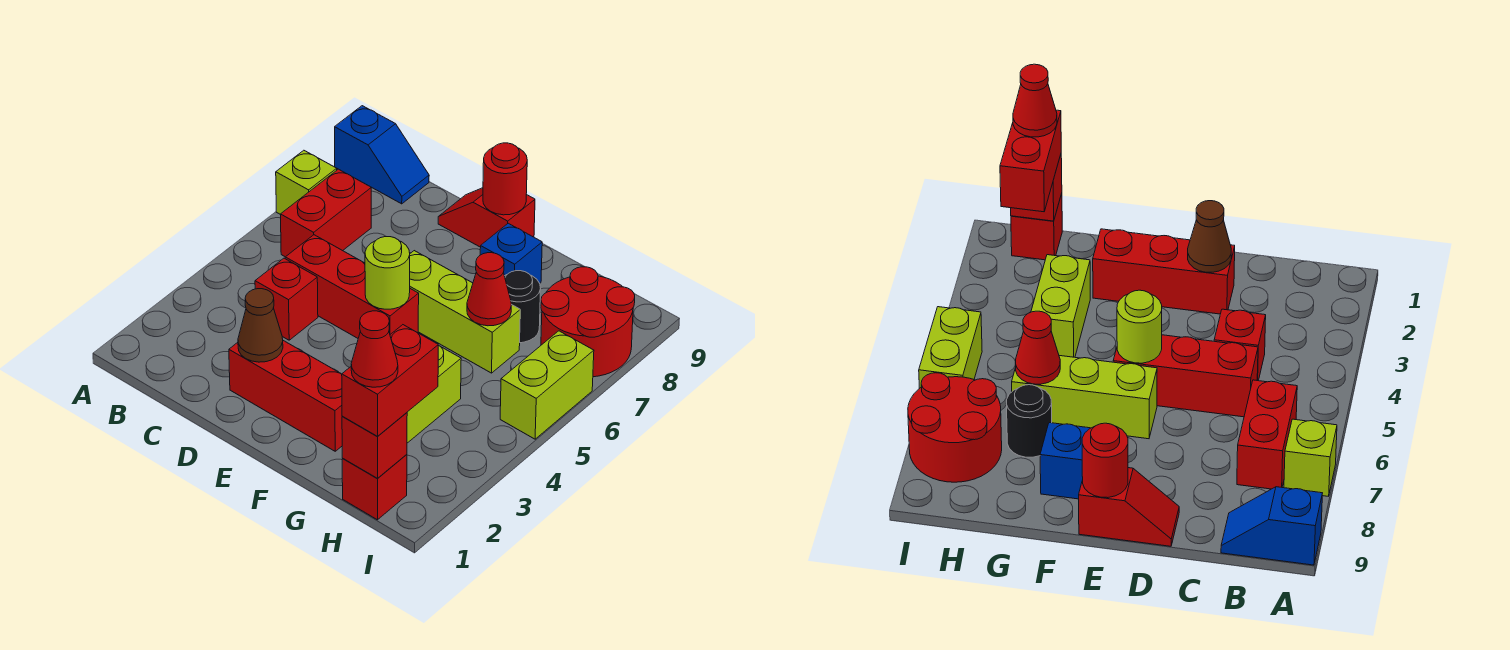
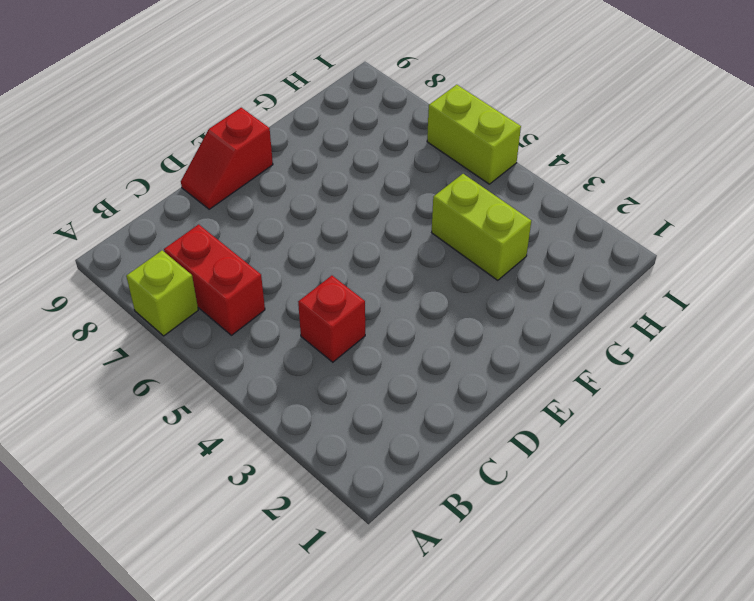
none -> blue slope A9:B9 level 1 top A
none -> red brick C5:E5 level 1
none -> red brick D2:F2 level 1

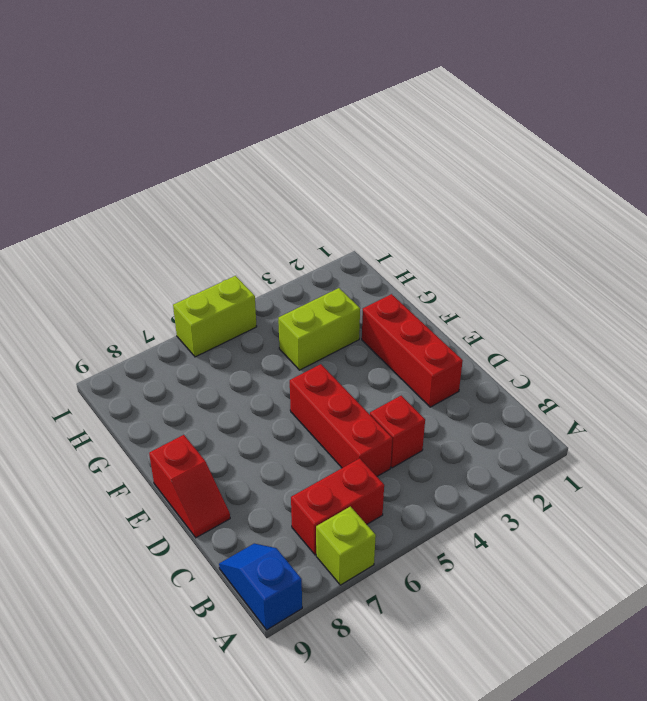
none -> lime brick E6:G6 level 1
none -> blue brick F8 level 1
none -> black round brick G7 level 1

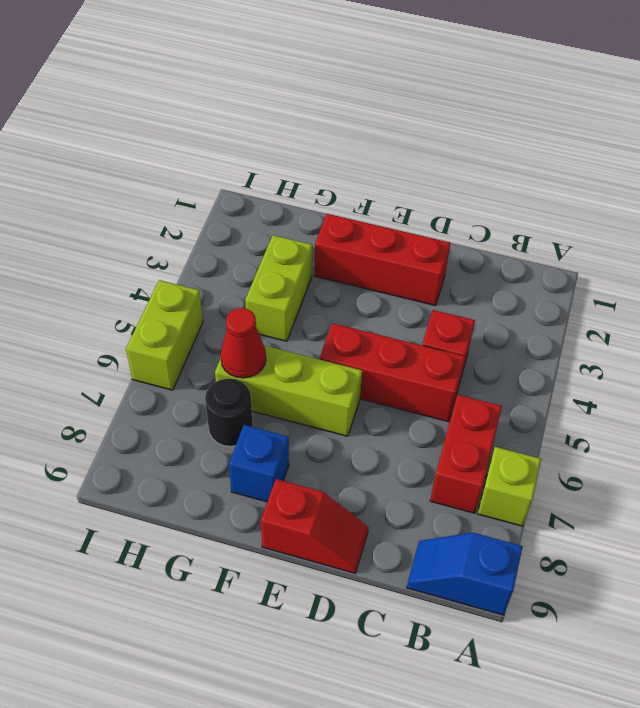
none -> red brick H1 level 1
none -> red round brick H7:I8 level 1
none -> brown cone D2 level 2

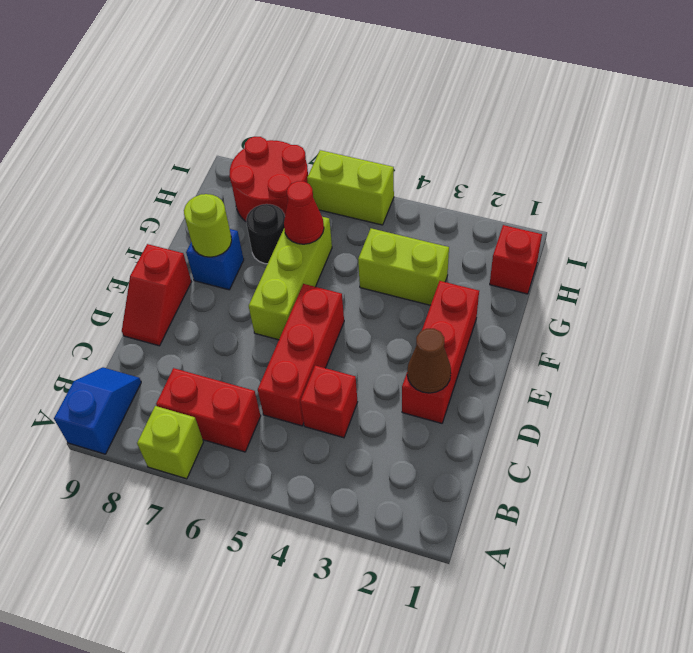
lime round brick F8 level 2 -> lime round brick E5 level 2
none -> red round brick E9 level 2
none -> red brick H1 level 2
none -> red brick H1:H2 level 3

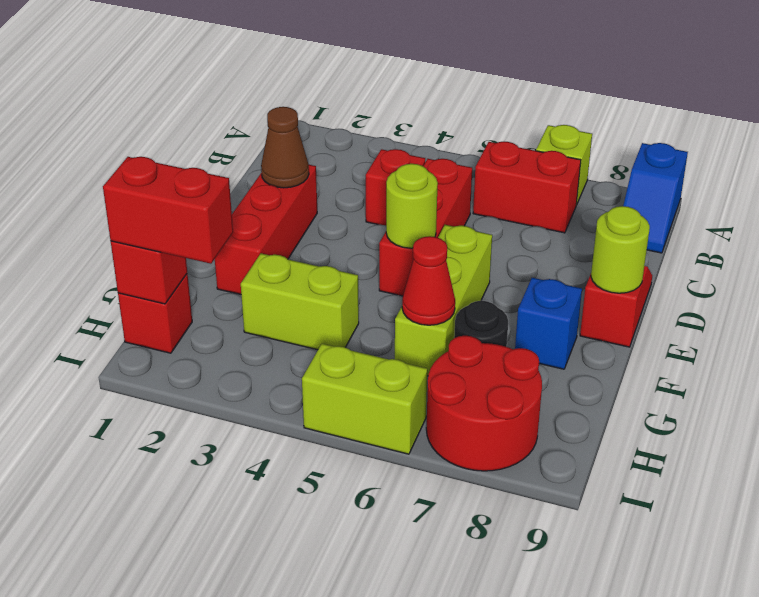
lime round brick E9 level 2 -> red round brick E9 level 2
none -> red cone H1 level 4

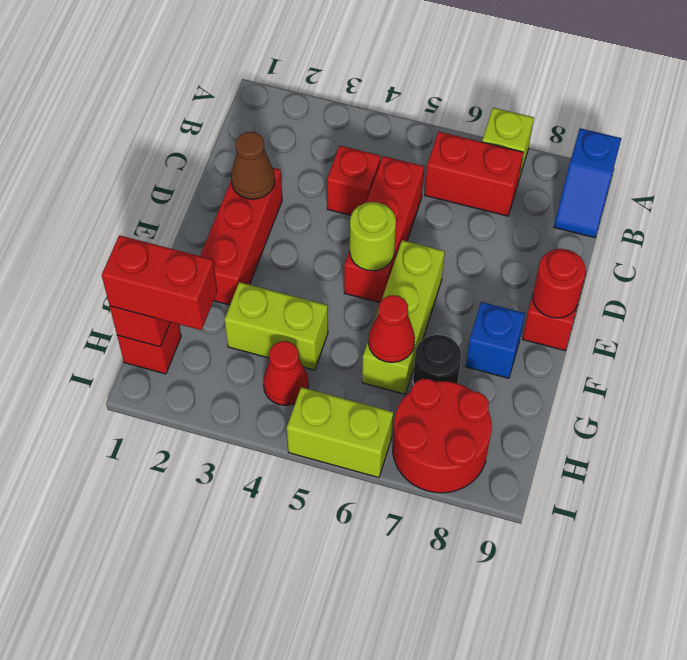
red cone H4 level 1 -> red cone H1 level 4

